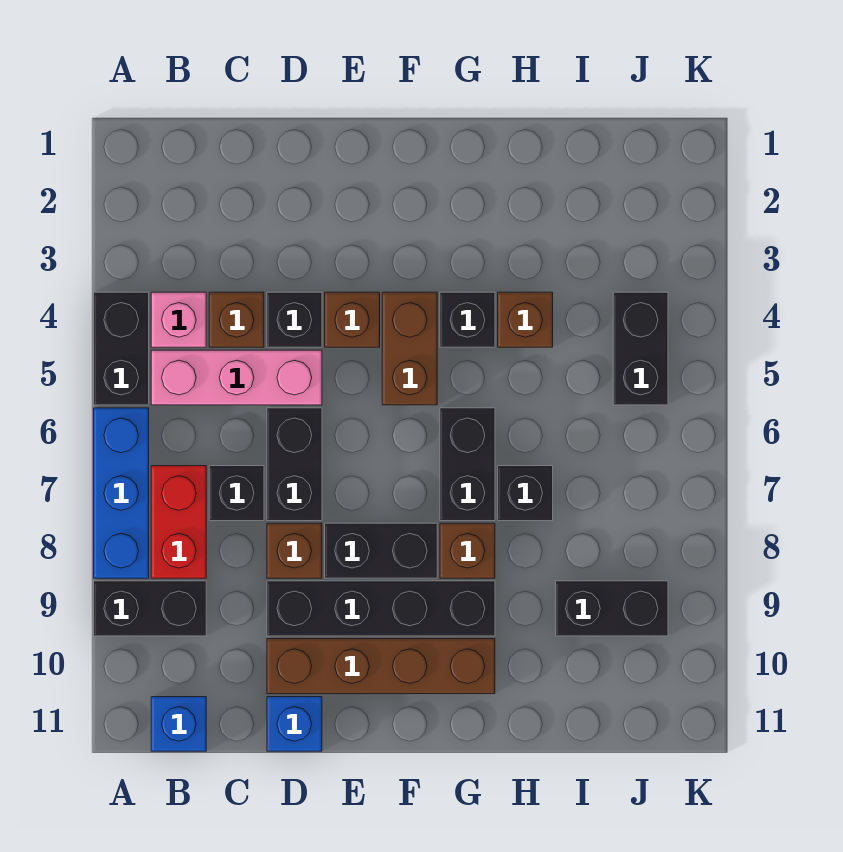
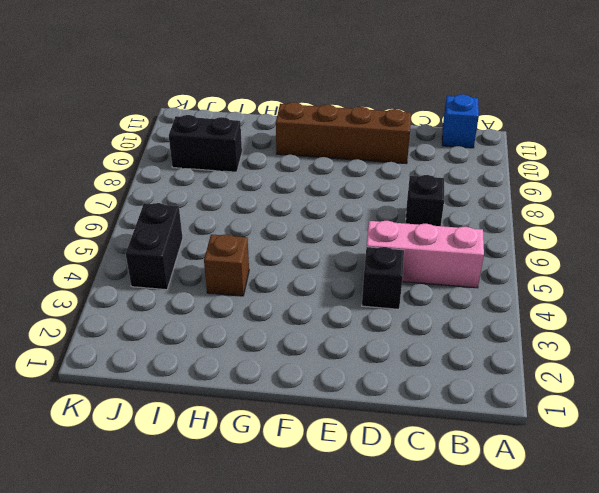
none -> black brick A4:A5 level 1
none -> blue brick A6:A8 level 1
none -> black brick A9:B9 level 1

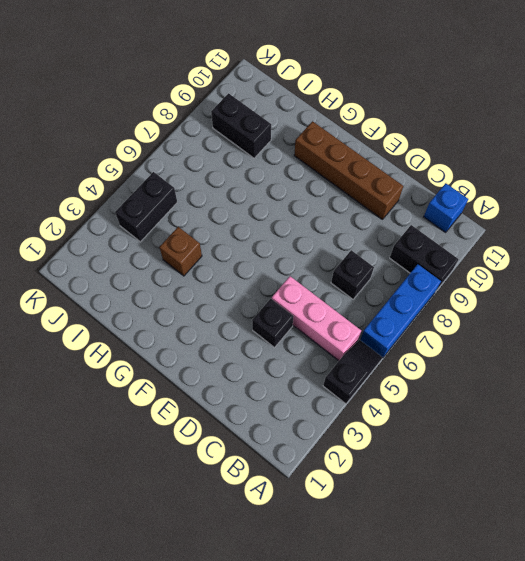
black slope A4:A5 level 1 top 4 -> black brick A4:A5 level 1
none -> pink brick B4 level 1
none -> red brick B7:B8 level 1
none -> brown brick C4 level 1

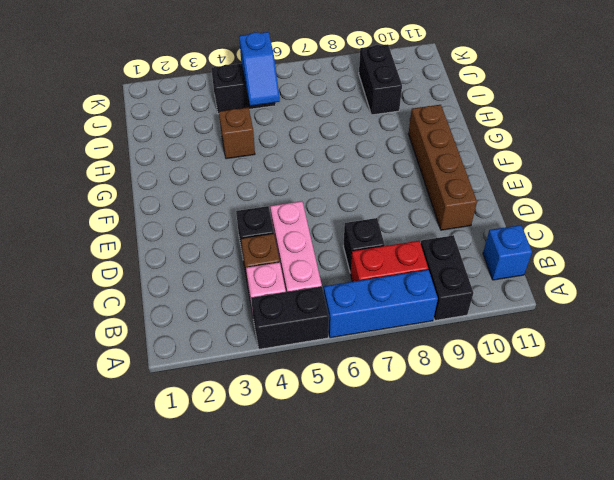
blue slope I5:J5 level 2 top J -> none
none -> black brick D6:D7 level 1
none -> brown brick D8 level 1
none -> black brick D9:G9 level 1

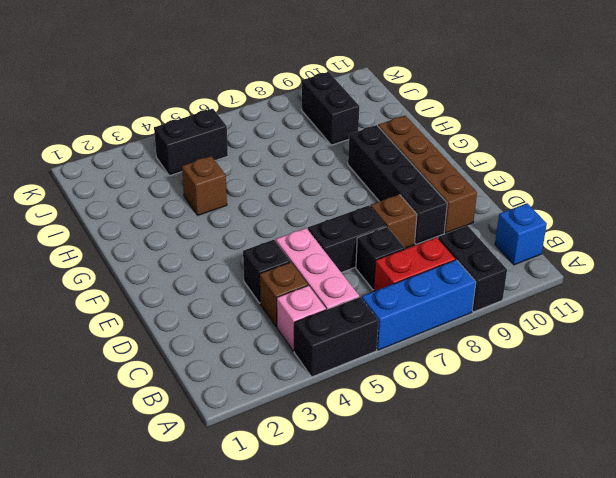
none -> blue brick D11 level 1
none -> brown brick E4 level 1
none -> black brick E8:F8 level 1

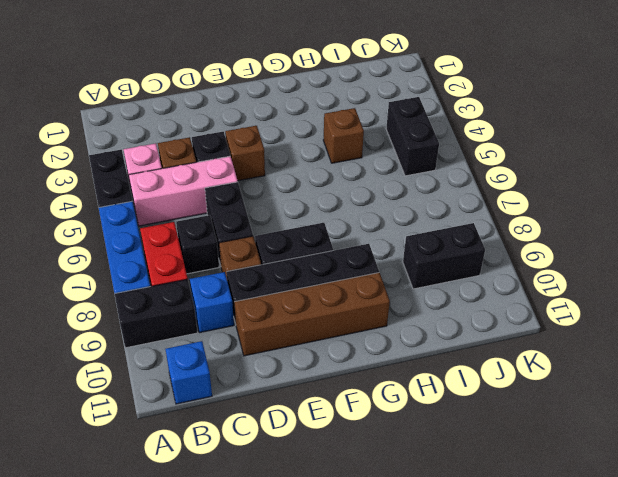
blue brick C9 level 1 -> blue brick D11 level 1
none -> brown brick F4:F5 level 1
none -> black brick G4 level 1
none -> black brick G6:G7 level 1

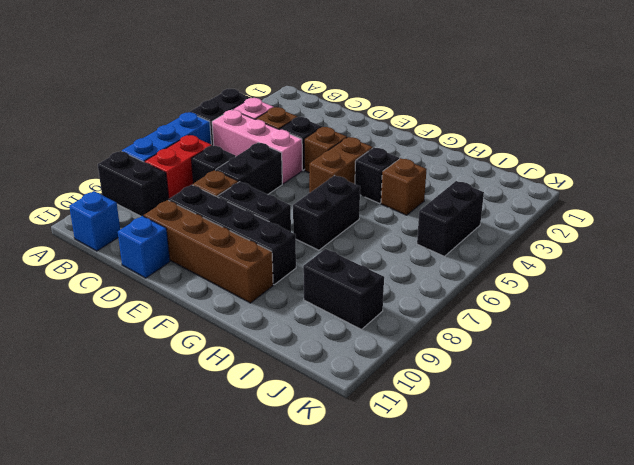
none -> brown brick G8 level 1
none -> black brick H7 level 1

